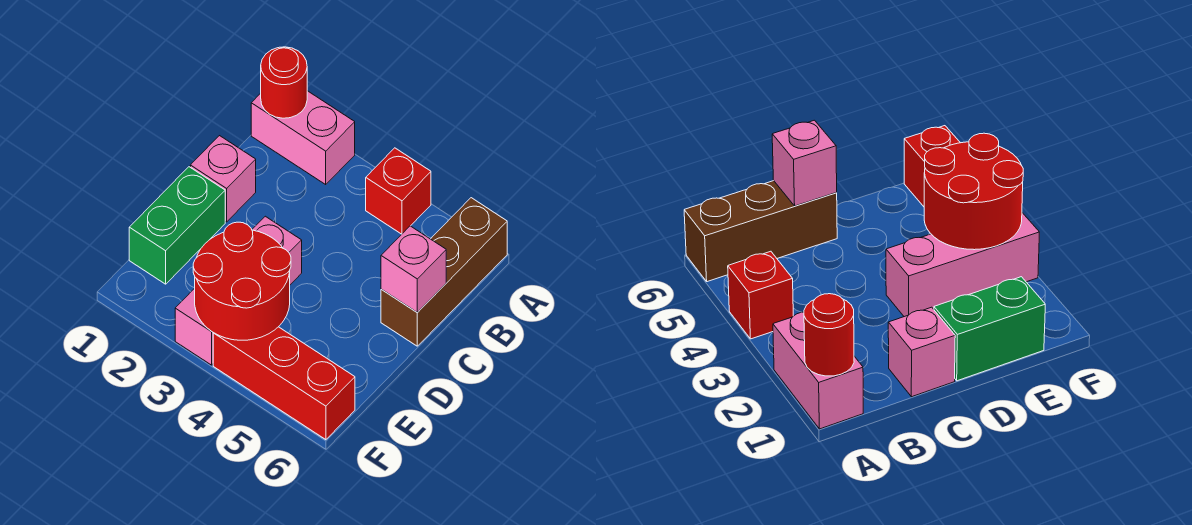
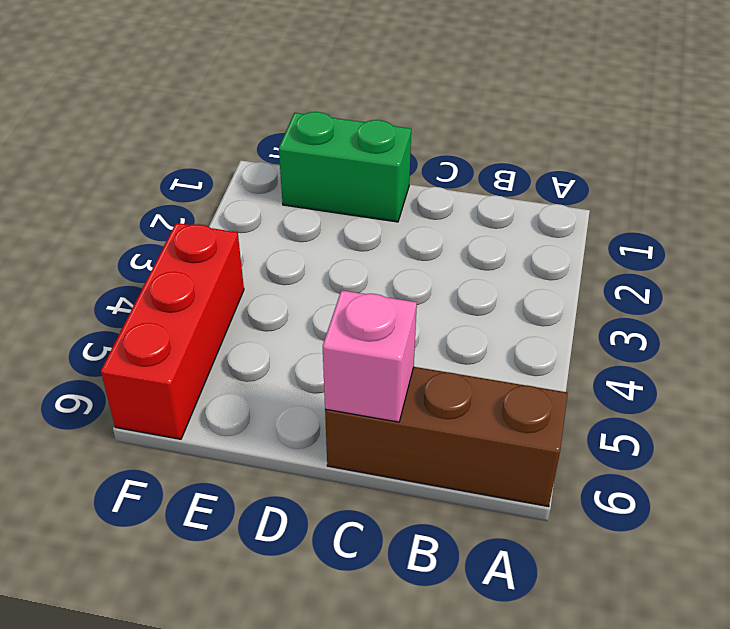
none -> pink brick A1:A2 level 1
none -> red brick A4 level 1

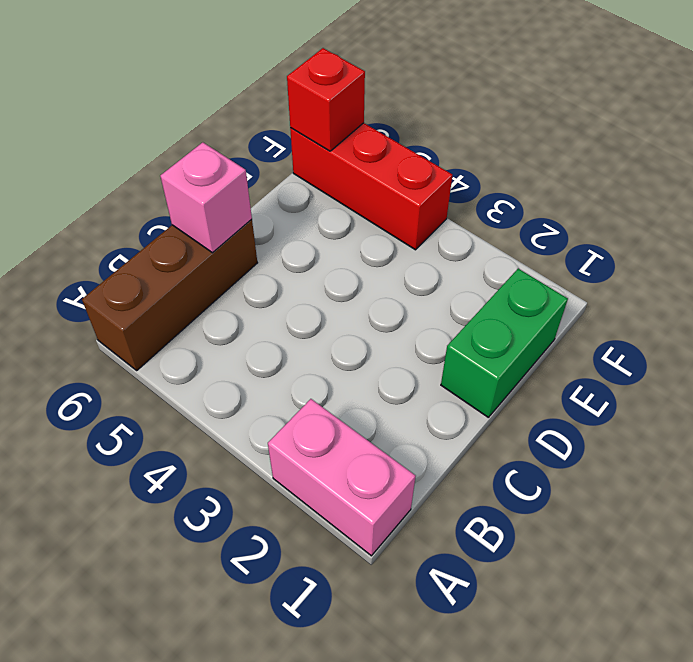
red brick F6 level 2 -> red brick A4 level 1
none -> pink brick C1 level 1
none -> pink brick D3:F3 level 1

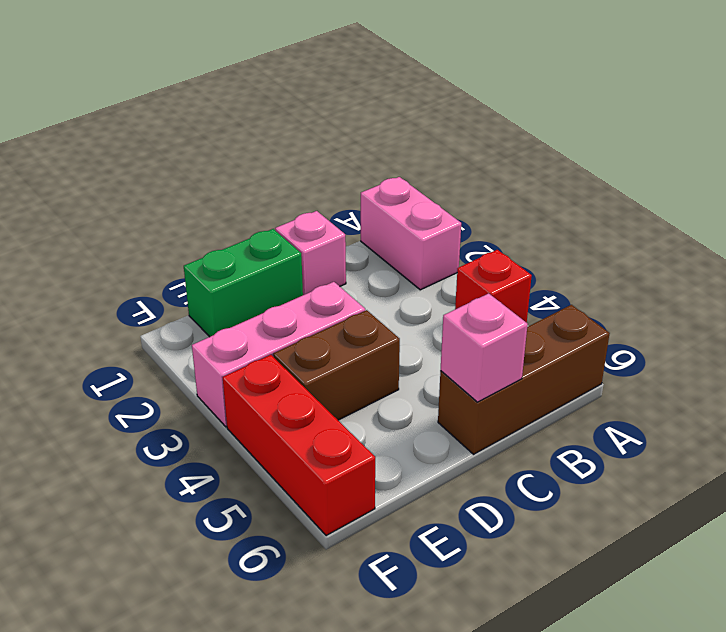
brown brick D4:E4 level 1 -> none
none -> red round brick A1 level 2
none -> red round brick E3:F4 level 2

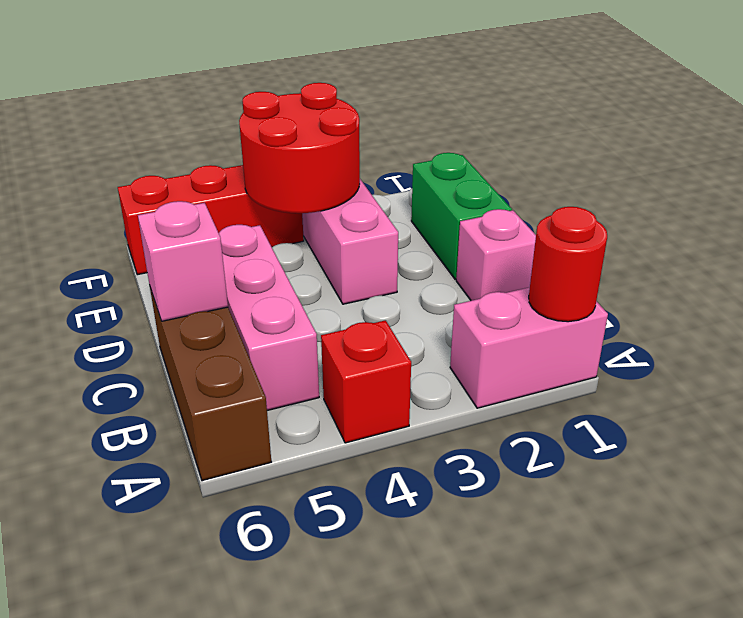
pink brick B5:D5 level 1 -> none

